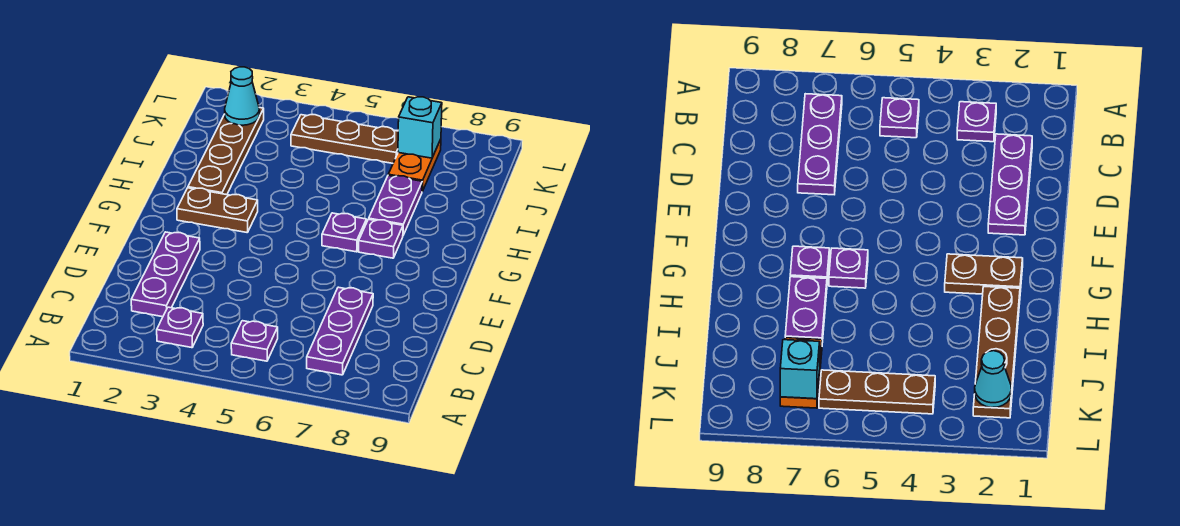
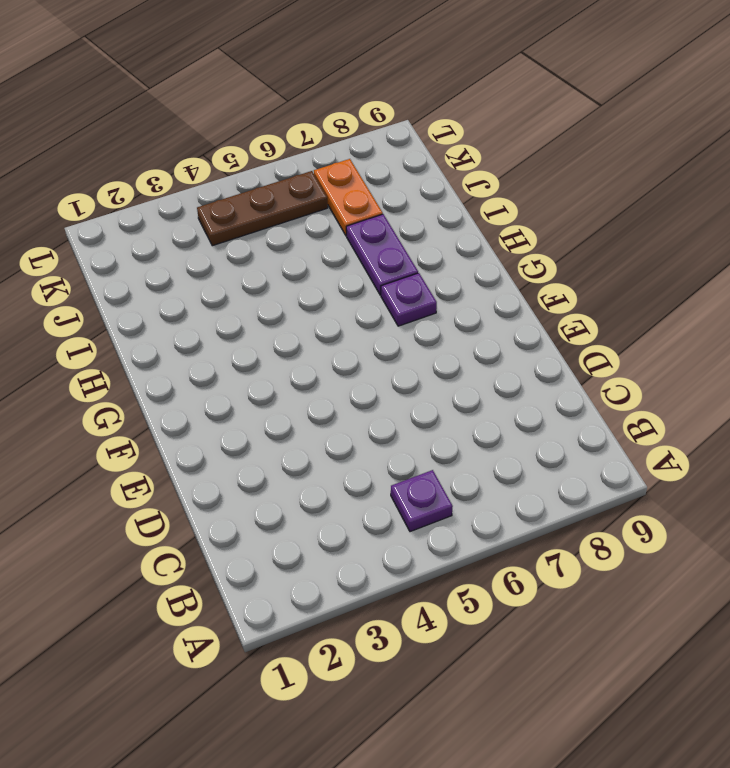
none -> purple plate B3 level 1
none -> purple plate B7:D7 level 1
none -> purple plate C2:E2 level 1

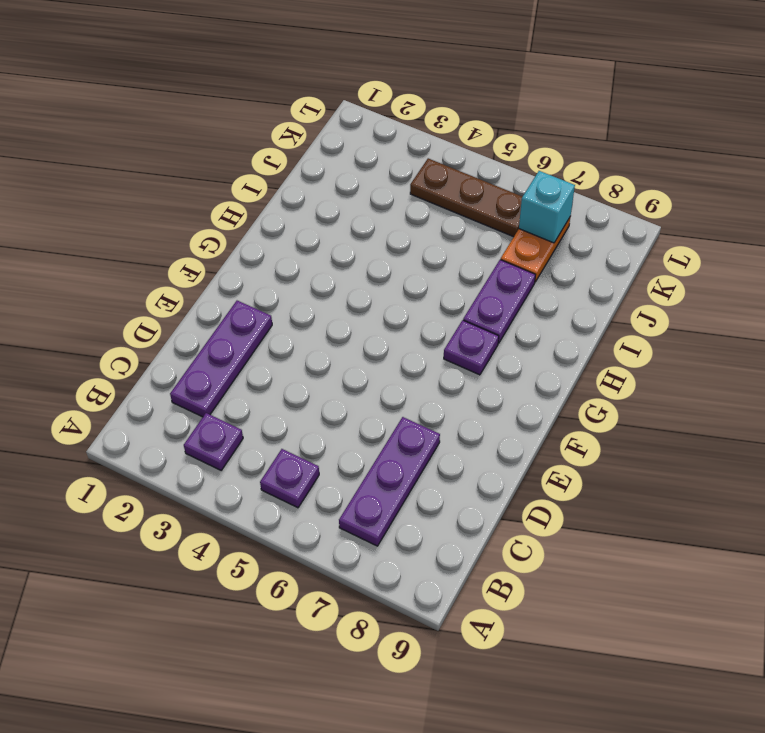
none -> brown plate G2:G3 level 1
none -> purple plate G6 level 1
none -> brown plate H2:K2 level 1

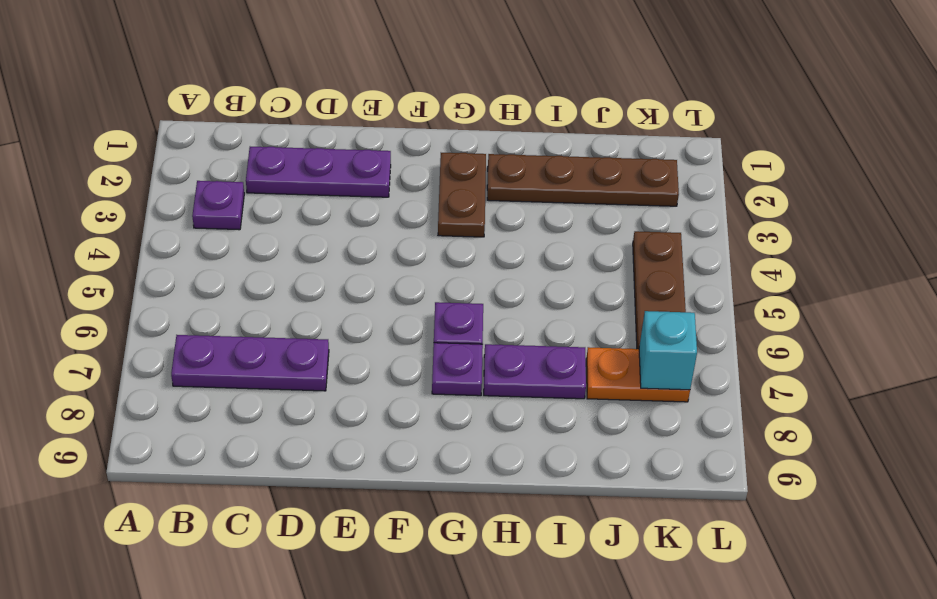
none -> purple plate B5 level 1
none -> cyan cone K2 level 2

